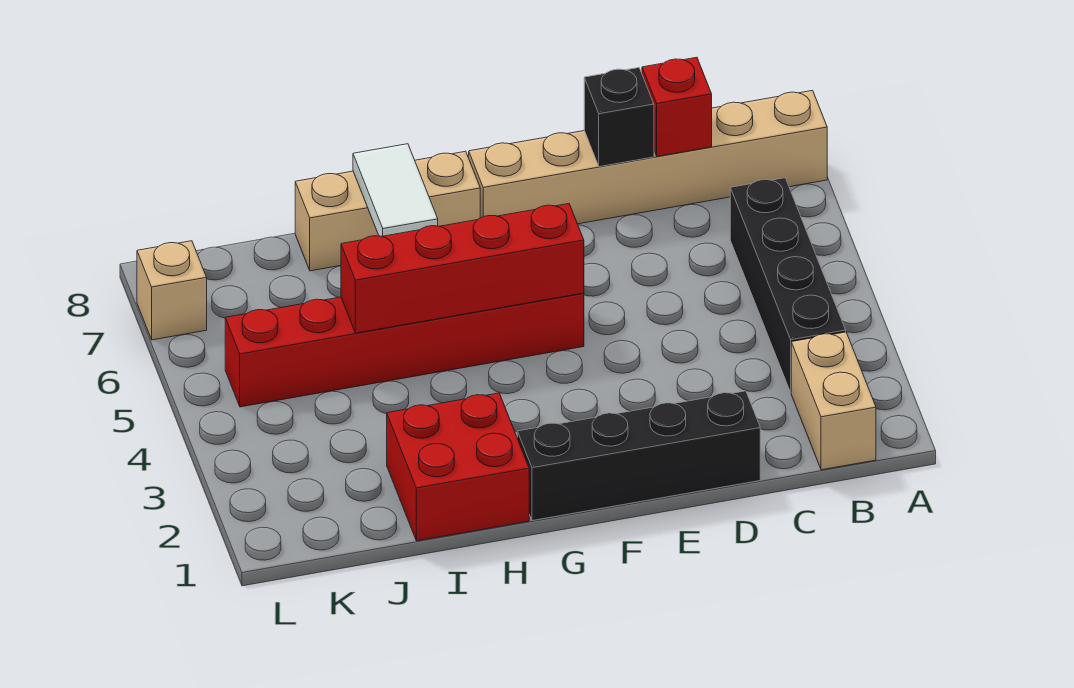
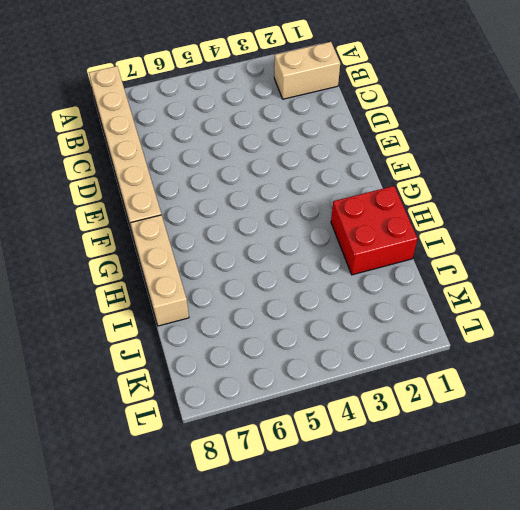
none -> black brick B3:B6 level 1
none -> black brick D1:G1 level 1
none -> red brick F5:K5 level 1

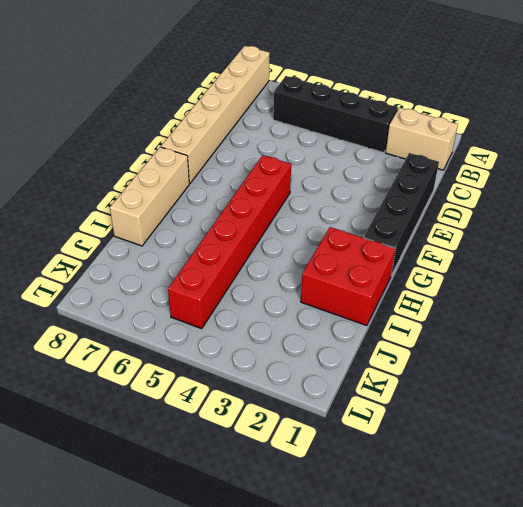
none -> tan brick L7 level 1
none -> red brick C8 level 2
none -> black brick D8 level 2

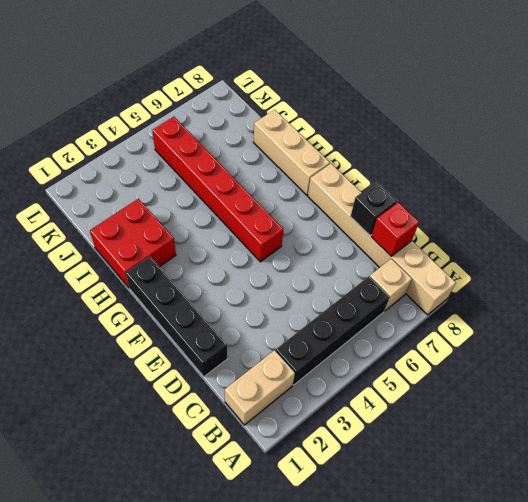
tan brick B7 level 1 -> tan brick L7 level 1
none -> red brick F5:I5 level 2
none -> white tile H7:H8 level 2

